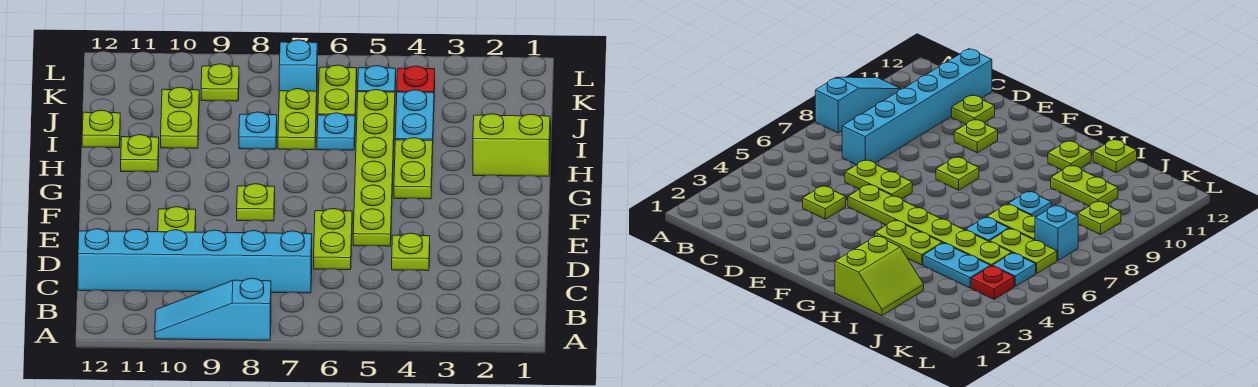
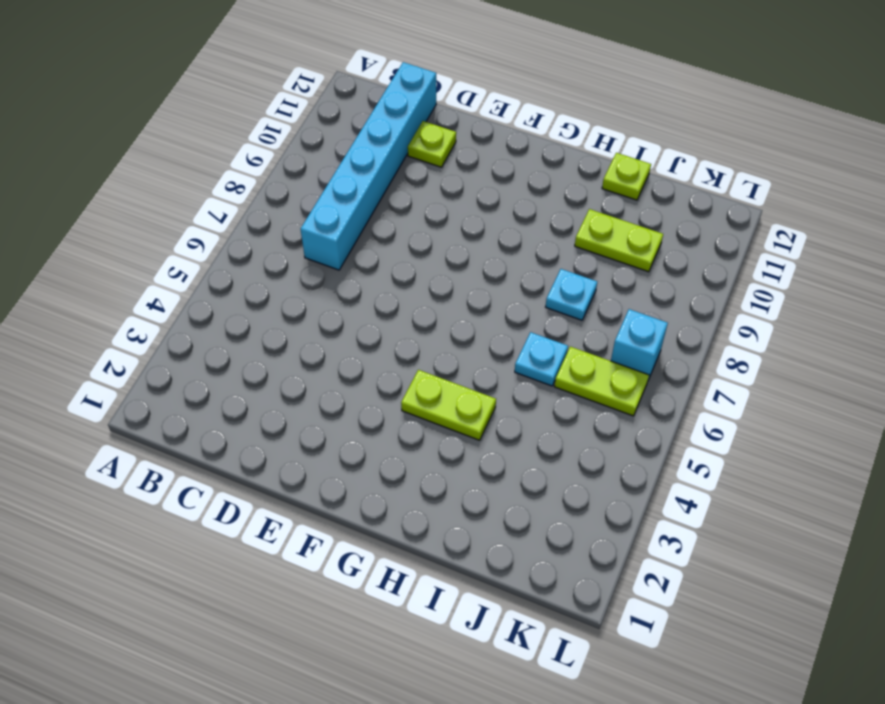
none -> cyan slope A8:A10 level 1 top 8
none -> lime plate D4 level 1
none -> lime plate D6:E6 level 1

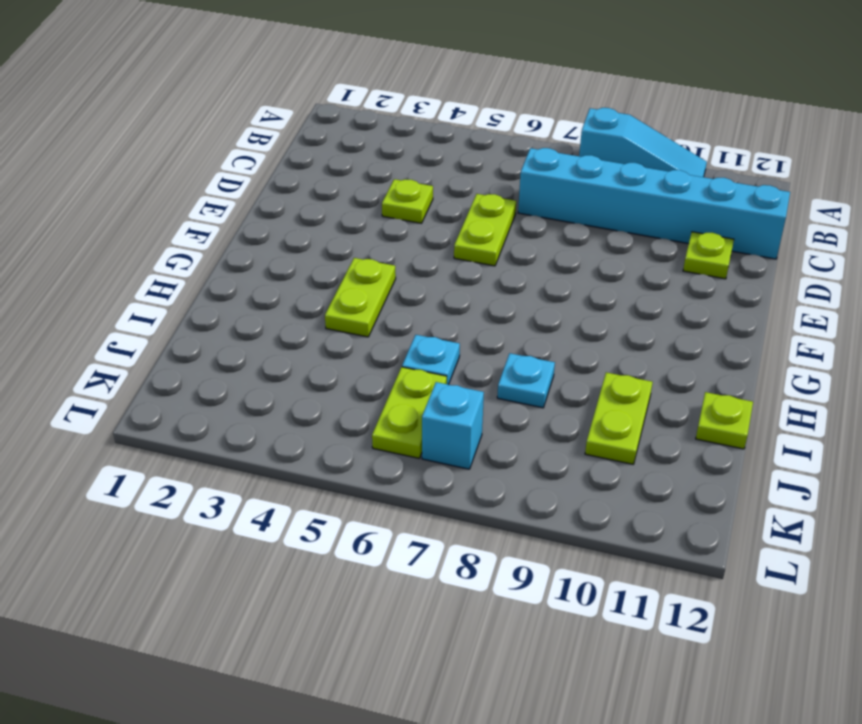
none -> lime plate E5:J5 level 1
none -> lime plate E10 level 1
none -> lime plate F8 level 1

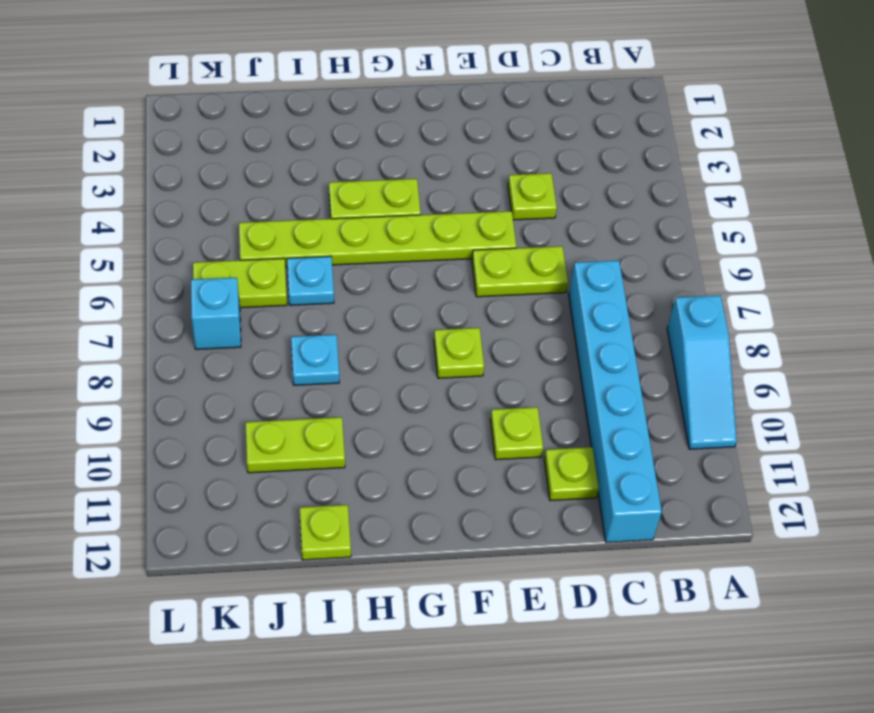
none -> lime slope H1:I2 level 1 top H
none -> lime plate H11 level 1
none -> cyan plate I4:J4 level 1

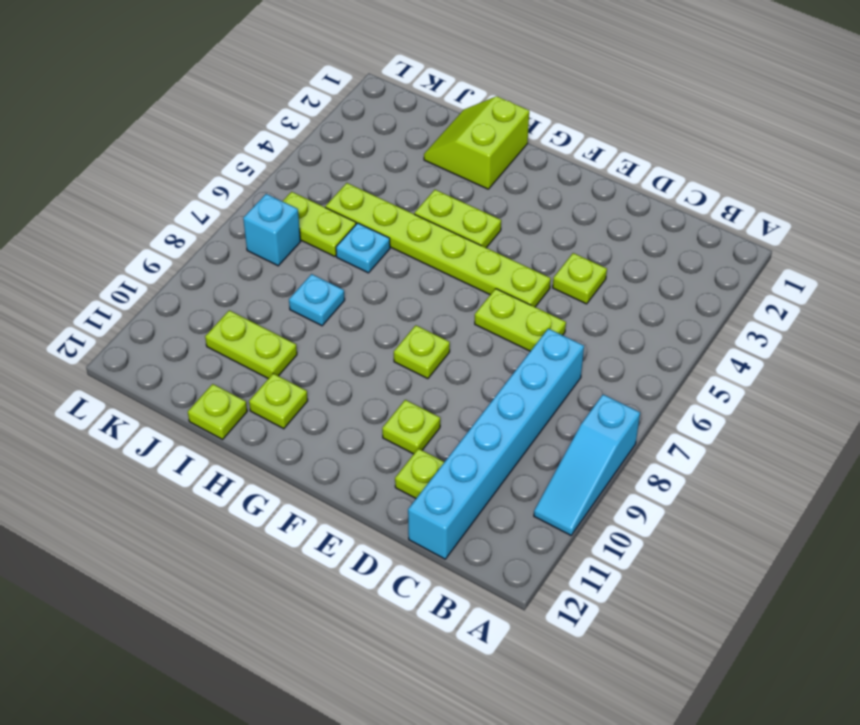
none -> cyan plate I4:J4 level 1
none -> lime plate I7:J7 level 1
none -> red plate K4 level 1

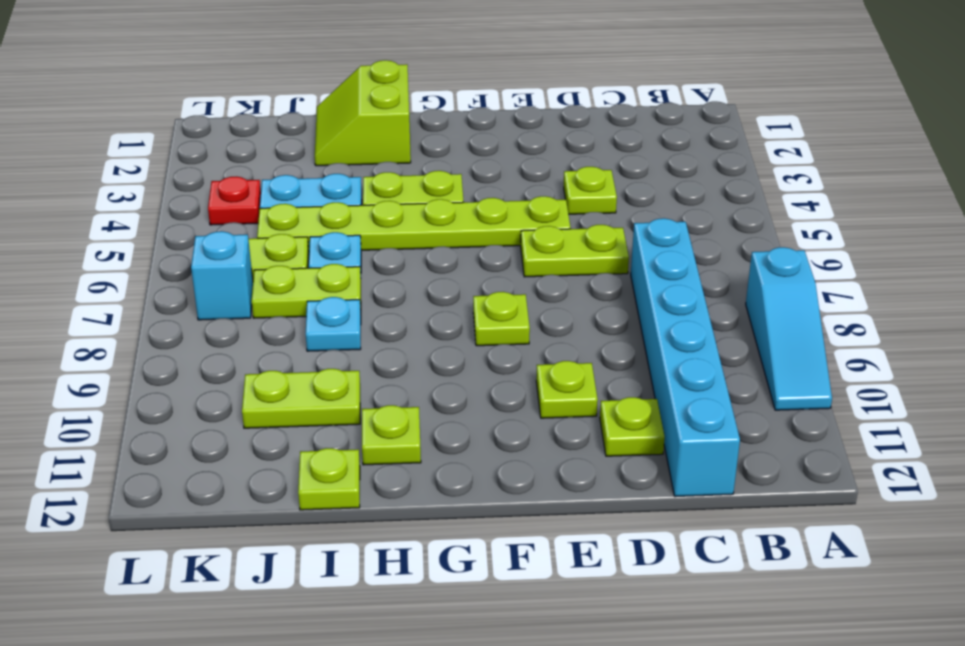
none -> cyan plate K5 level 1
none -> lime plate K9 level 1

